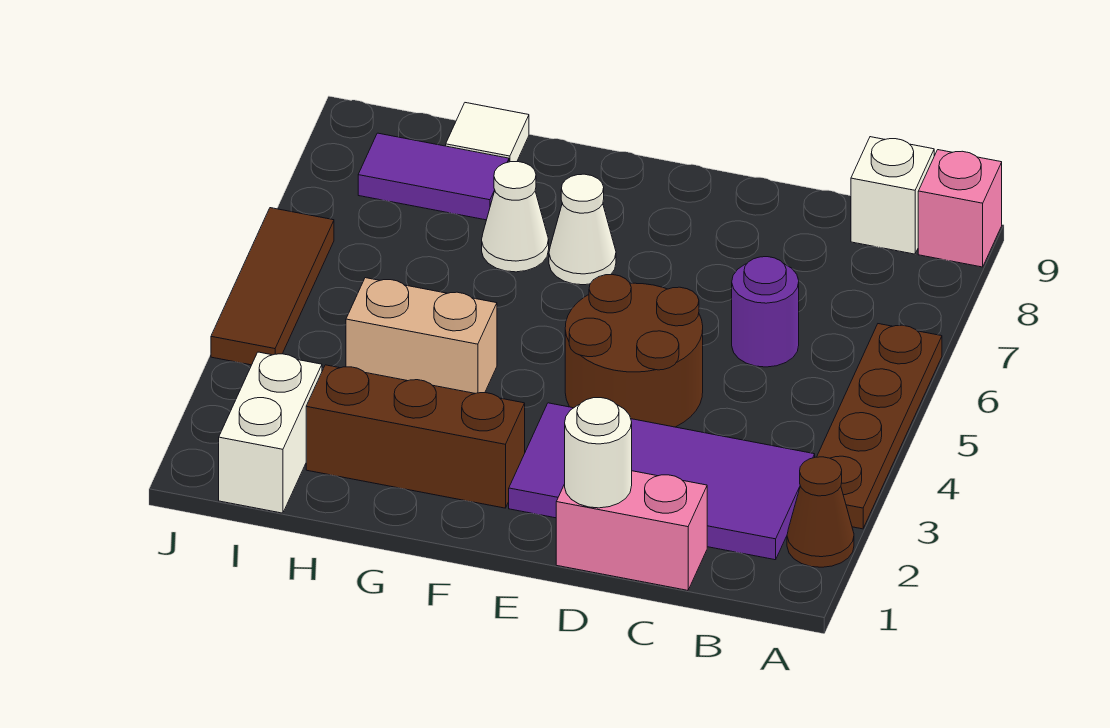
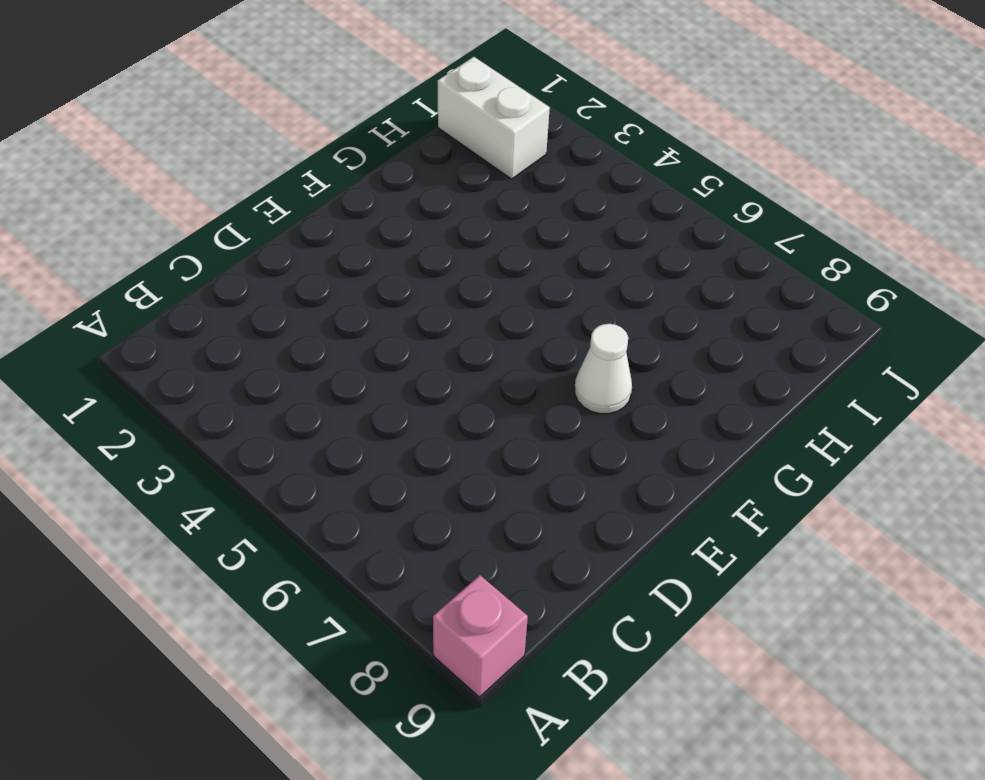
none -> brown cone A2 level 1
none -> brown plate A3:A6 level 1
none -> purple tile B2:E3 level 1

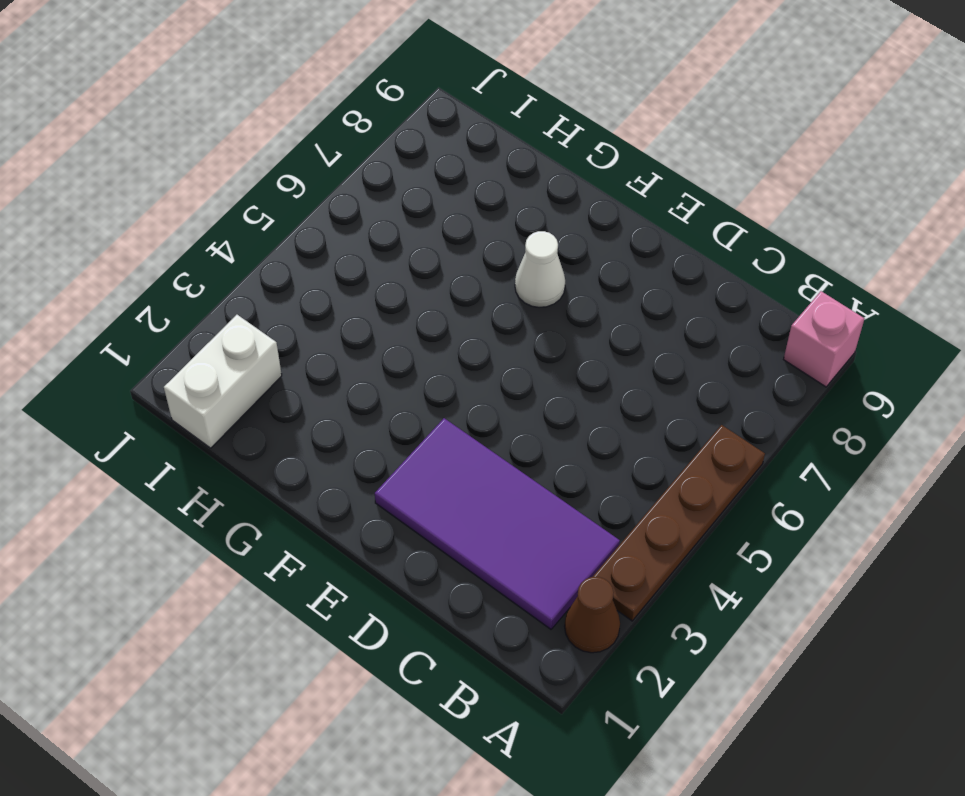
none -> white brick B9 level 1
none -> pink brick C1:D1 level 1
none -> purple round brick C6 level 1

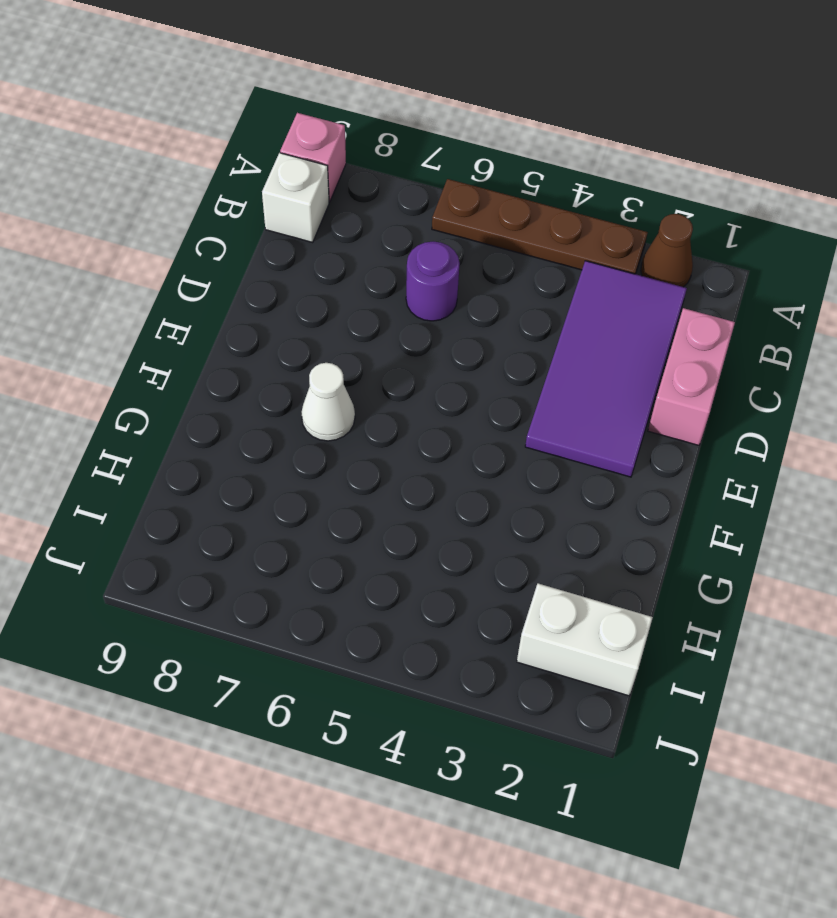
none -> brown round brick D4:E5 level 1
none -> brown brick F2:H2 level 1
none -> tan brick G4:H4 level 1

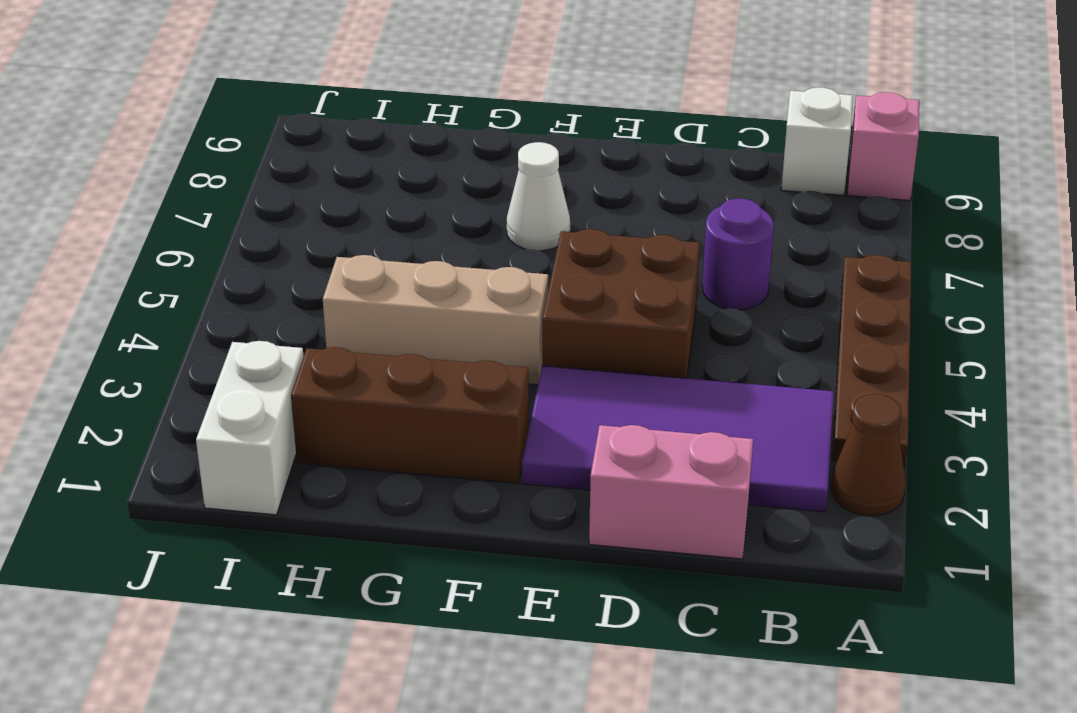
brown brick D4:E5 level 1 -> brown round brick D4:E5 level 1
tan brick F4:H4 level 1 -> tan brick G4:H4 level 1
none -> white cone G7 level 1
none -> purple tile H8:I8 level 1
none -> white tile H9 level 1

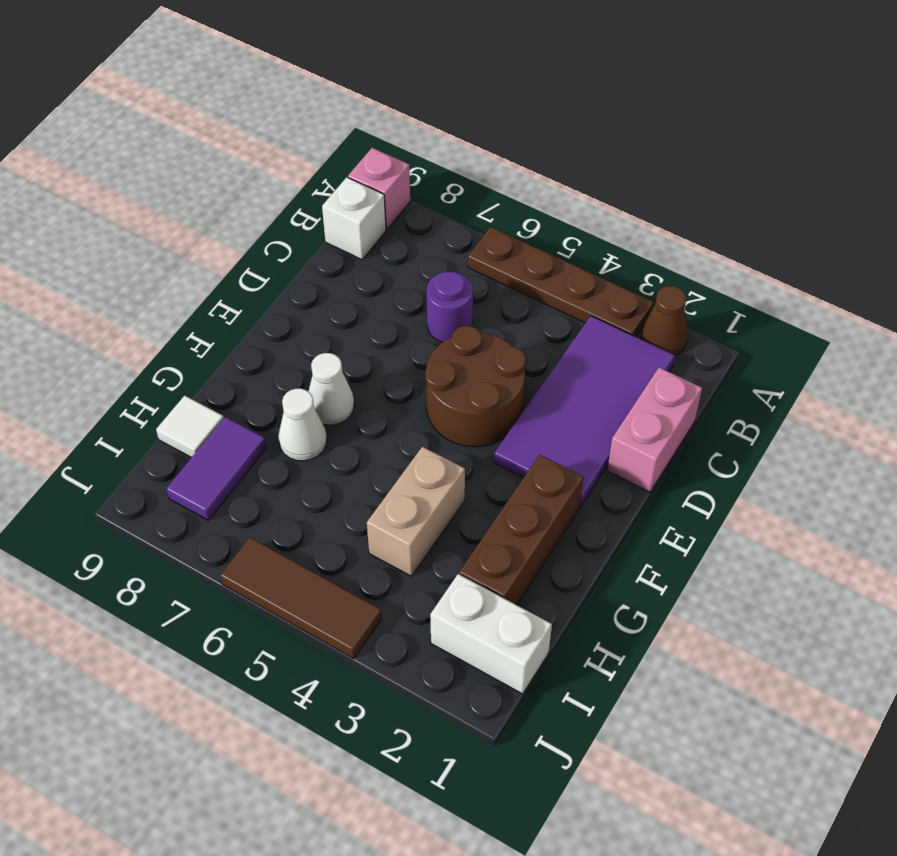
none -> white round brick D1 level 2

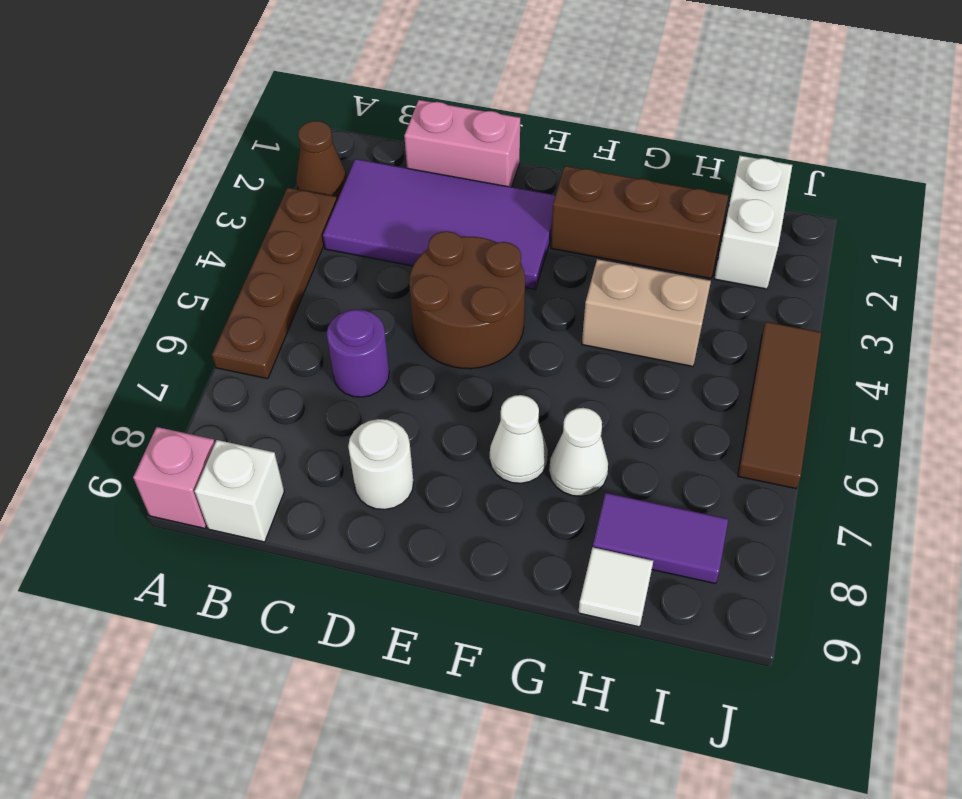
white round brick D8 level 1 -> white round brick D1 level 2

